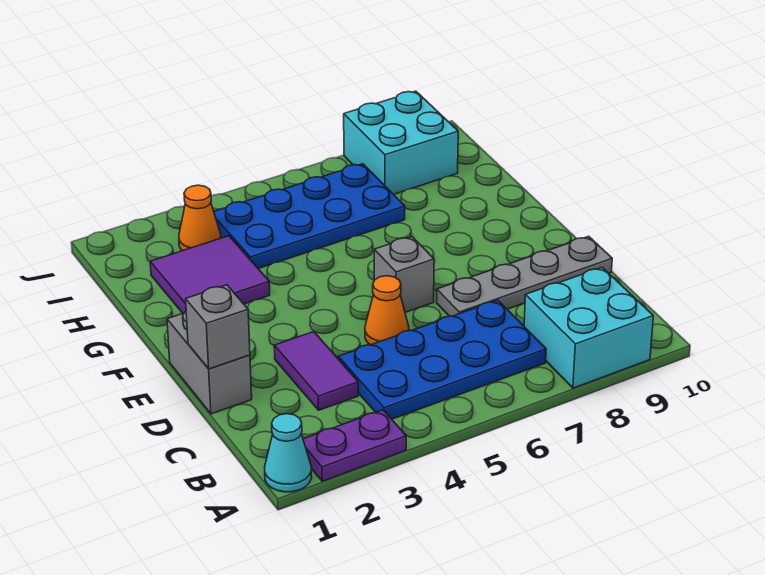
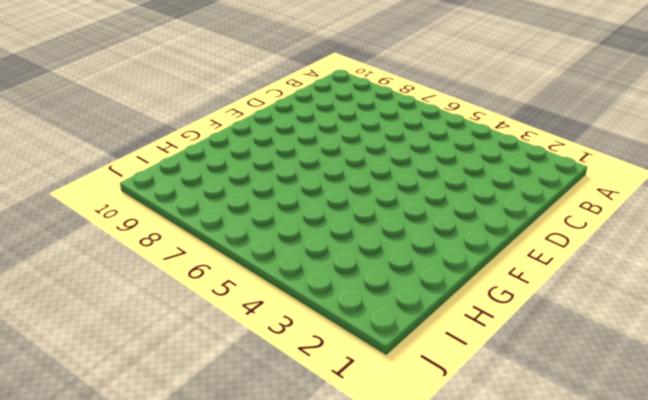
none -> cyan cone A1 level 1
none -> purple plate A2:A3 level 1
none -> cyan brick A8:B9 level 1

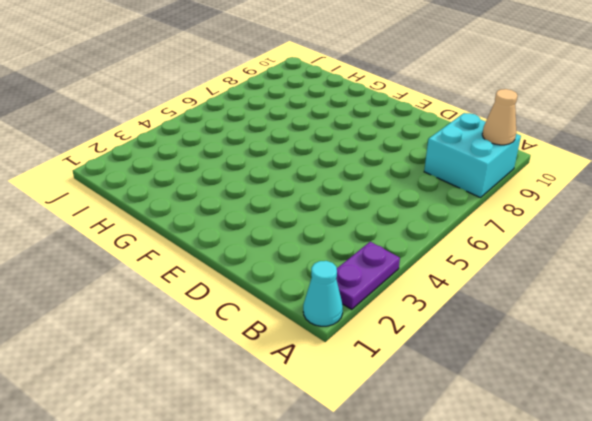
tan cone A9 level 2 -> none
none -> blue plate B4:C7 level 1
none -> purple tile C3:D3 level 1
none -> grey brick D1:E1 level 1

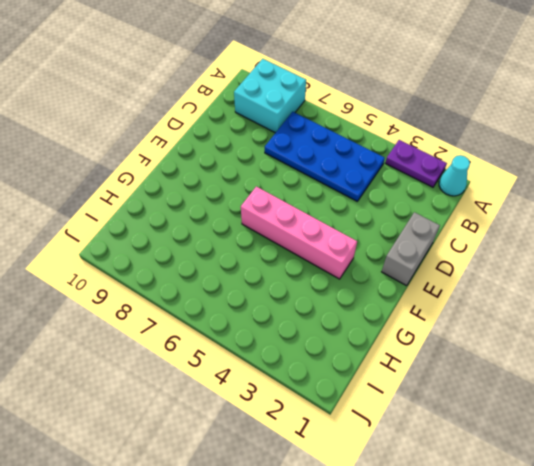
pink brick F3:F6 level 1 -> none
none -> purple tile C3:D3 level 1
none -> orange cone D5 level 1
none -> grey plate D7:D10 level 1

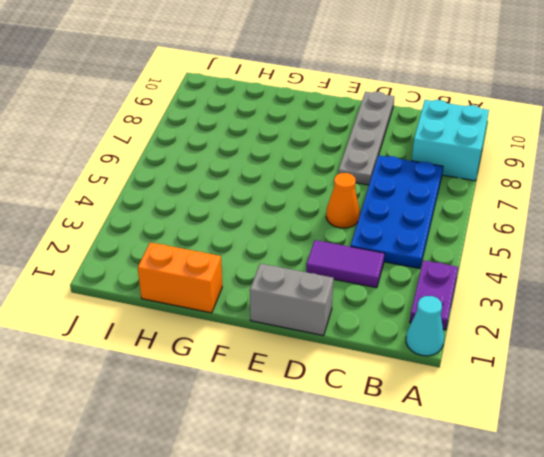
orange brick G1:H1 level 1 -> none
none -> grey brick E6 level 1
none -> purple tile G2:H3 level 1
none -> blue plate H4:I7 level 1

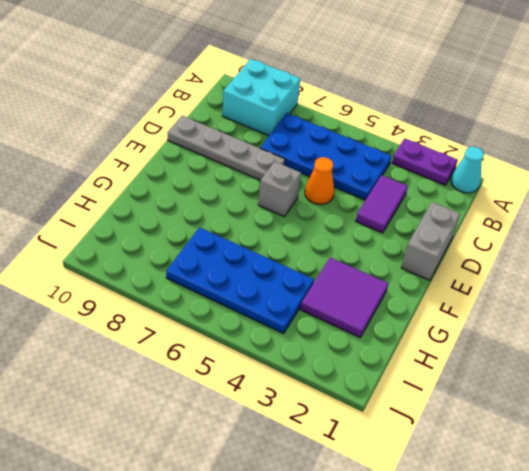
none -> orange cone I3 level 1
none -> cyan brick I8:J9 level 1
none -> grey brick D1 level 2

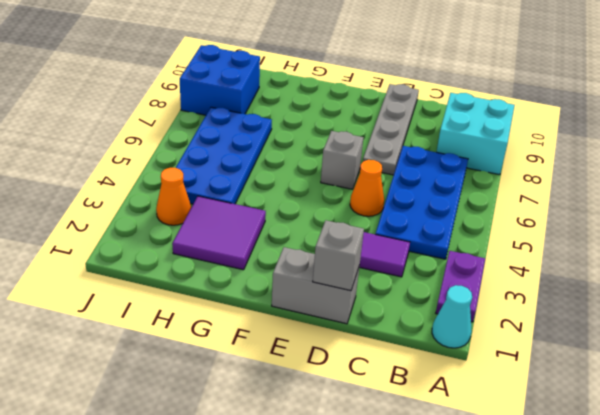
blue brick I8:J9 level 1 -> cyan brick I8:J9 level 1

